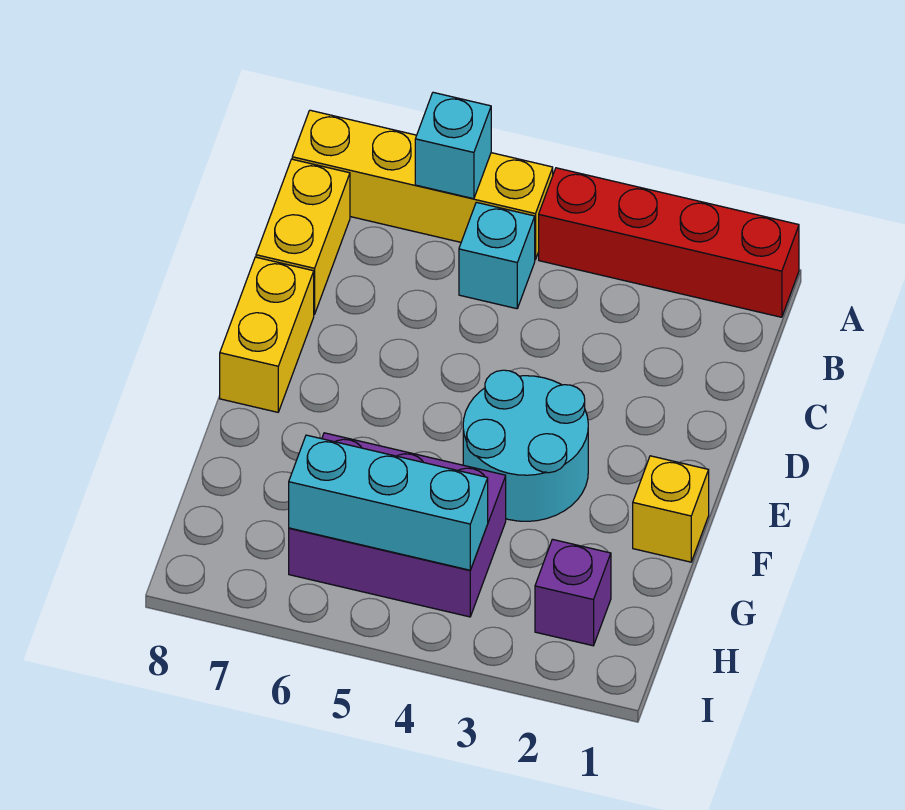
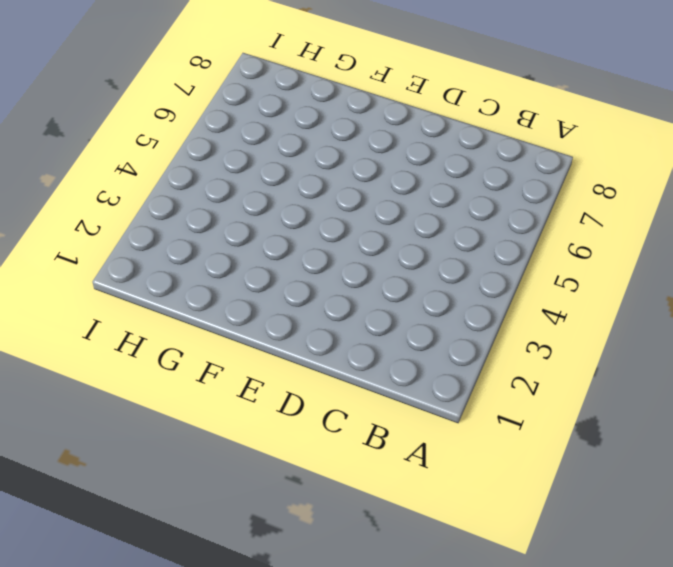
none -> red brick A1:A4 level 1
none -> yellow brick A5:A8 level 1

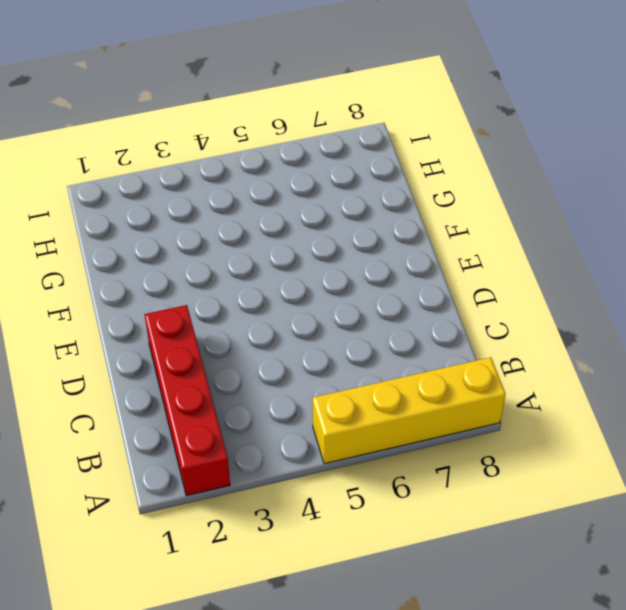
red brick A2:D2 level 1 -> red brick A1:A4 level 1
none -> cyan brick B5 level 1
none -> yellow brick B8:C8 level 1

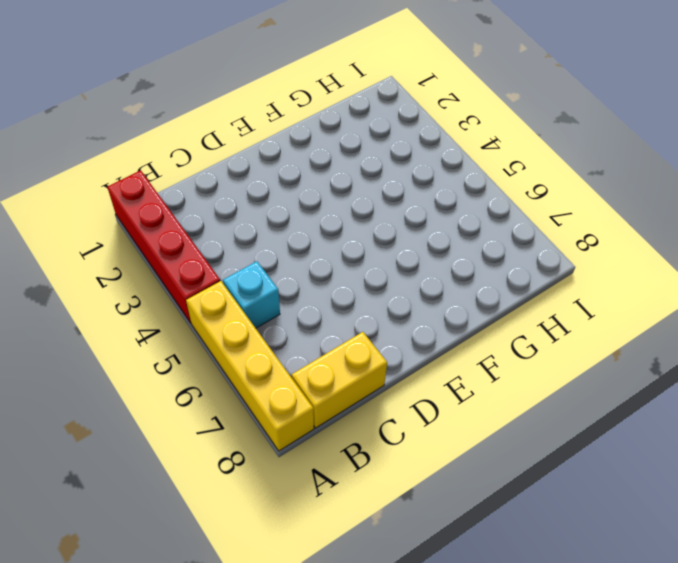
none -> yellow brick D8:E8 level 1
none -> cyan round brick E3:F4 level 1

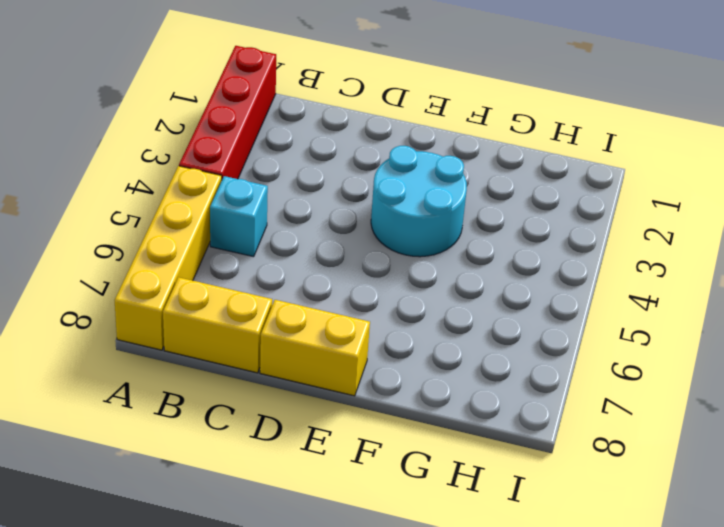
none -> yellow brick F1 level 1
none -> purple brick G4:H6 level 1

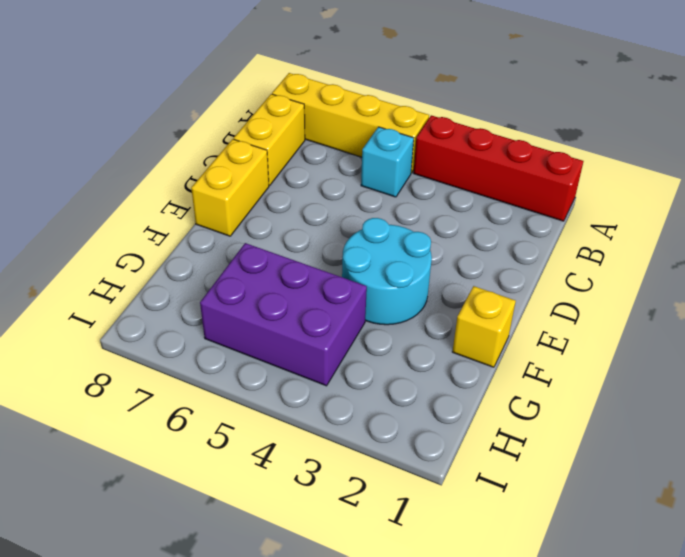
none -> purple brick H2 level 1
none -> cyan brick A6 level 2

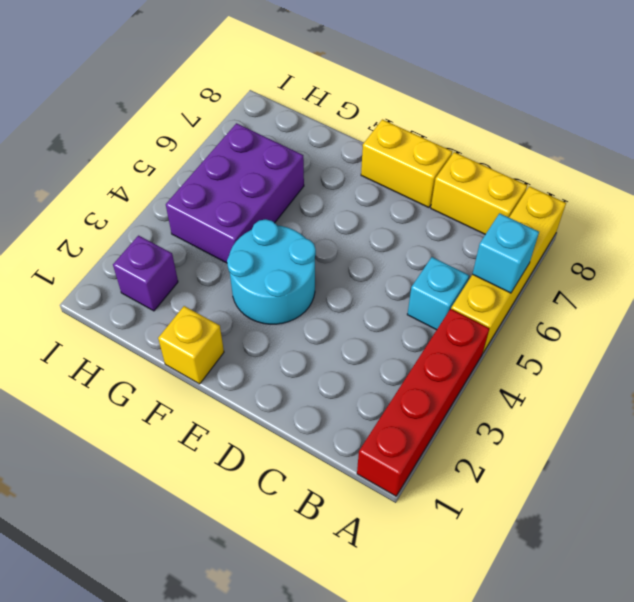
none -> cyan brick H4:H6 level 2

